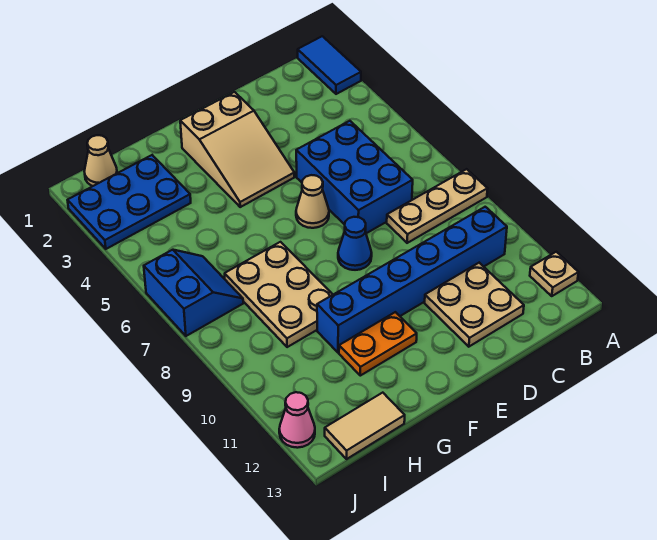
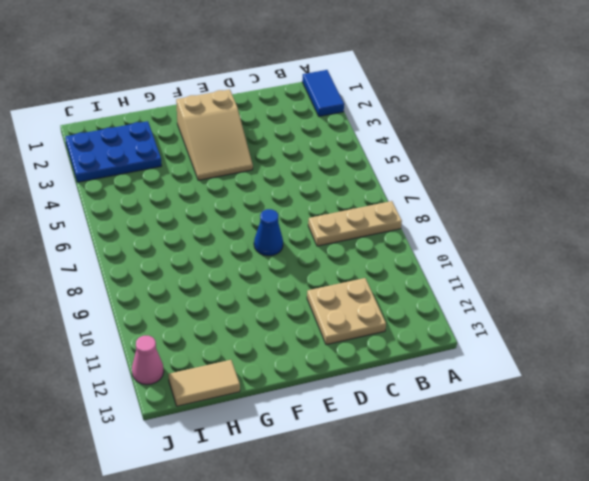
none -> tan plate A12 level 1
none -> blue brick B10:G10 level 1
none -> blue brick C5:D7 level 1

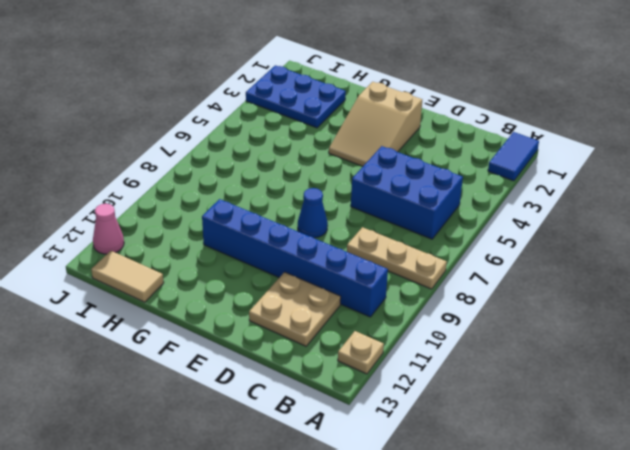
blue brick B5:D6 level 1 -> blue brick C5:D7 level 1
none -> tan cone E6 level 1
none -> orange plate F11:G11 level 1
none -> tan plate G7:H9 level 1

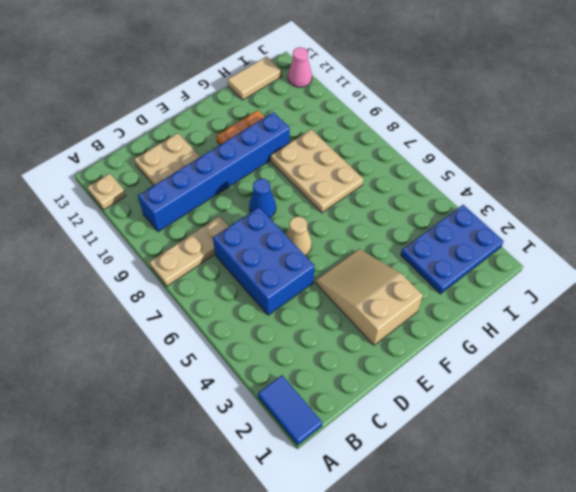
none -> tan cone I1 level 1
none -> blue slope I6:J7 level 1 top J

